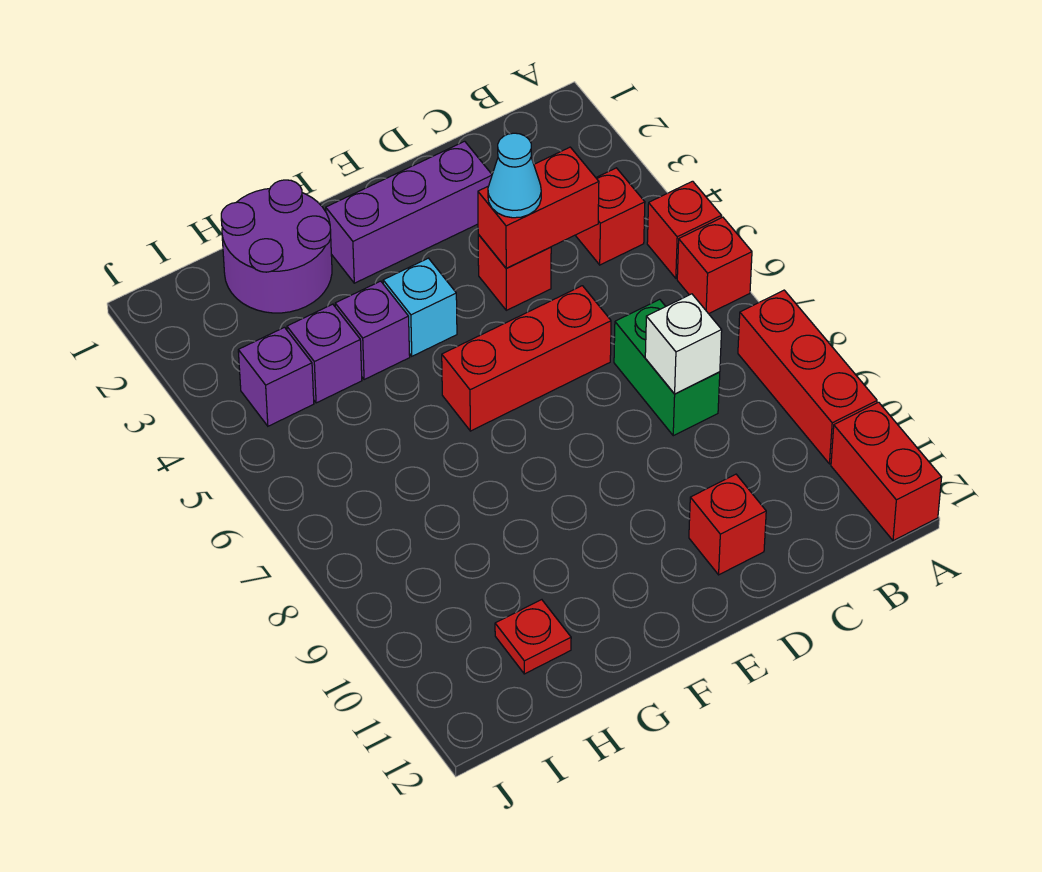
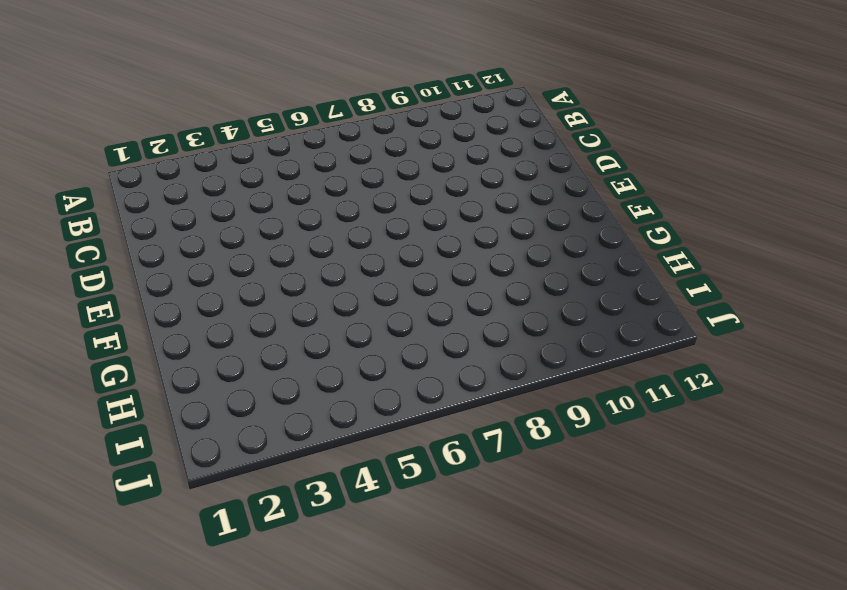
none -> red brick A5 level 1
none -> red brick A6 level 1
none -> red brick A8:A10 level 1

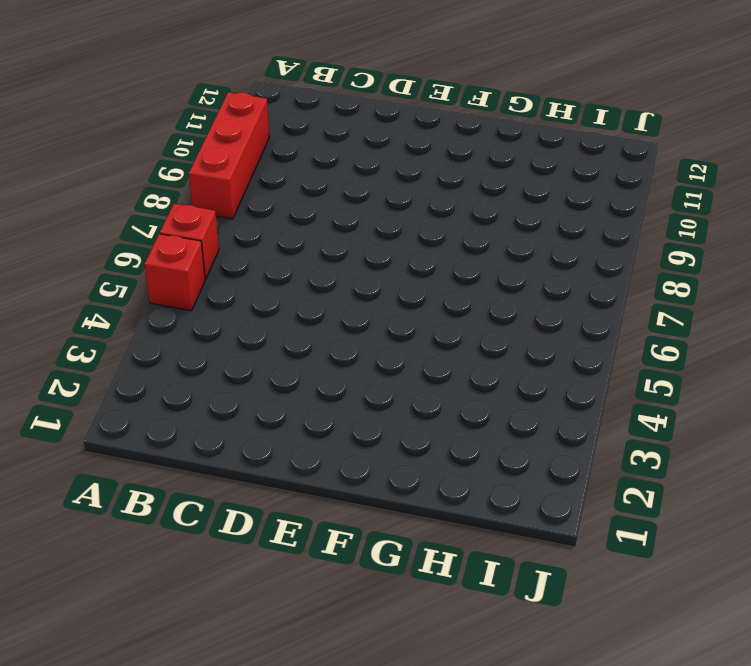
none -> red brick A11:A12 level 1
none -> red brick B4 level 1
none -> green brick C7:C8 level 1

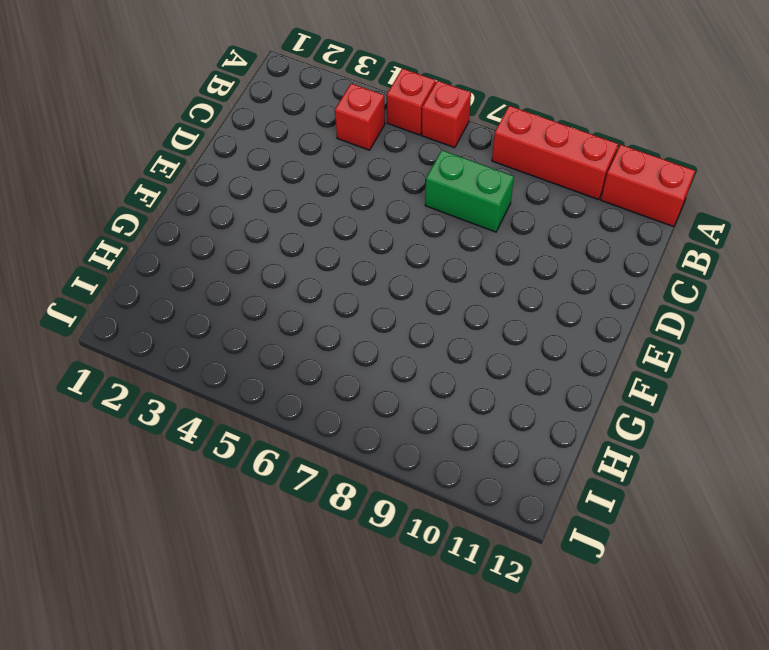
none -> purple brick D2:F2 level 1
none -> red brick D4 level 1
none -> red brick D6:F6 level 1

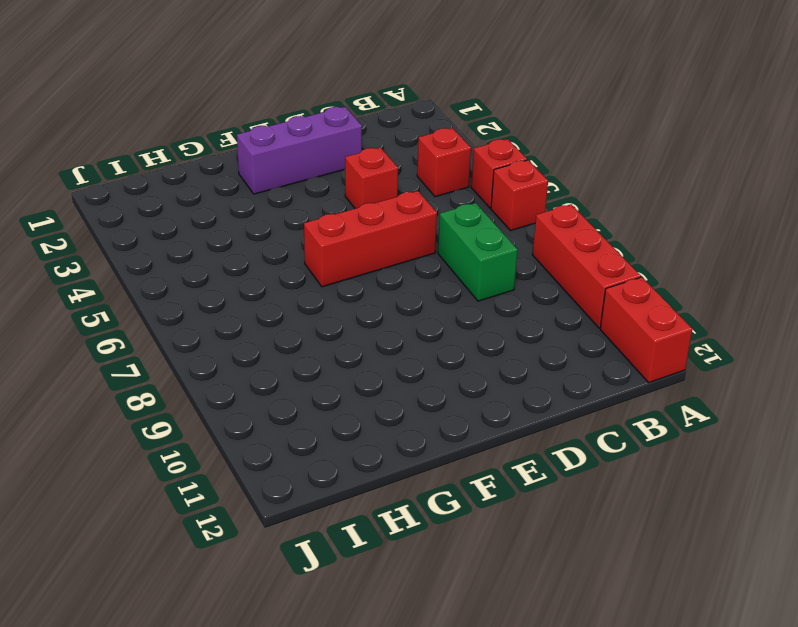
none -> red brick D11 level 1
none -> cyan brick F4 level 1
none -> purple round brick G1:H2 level 1

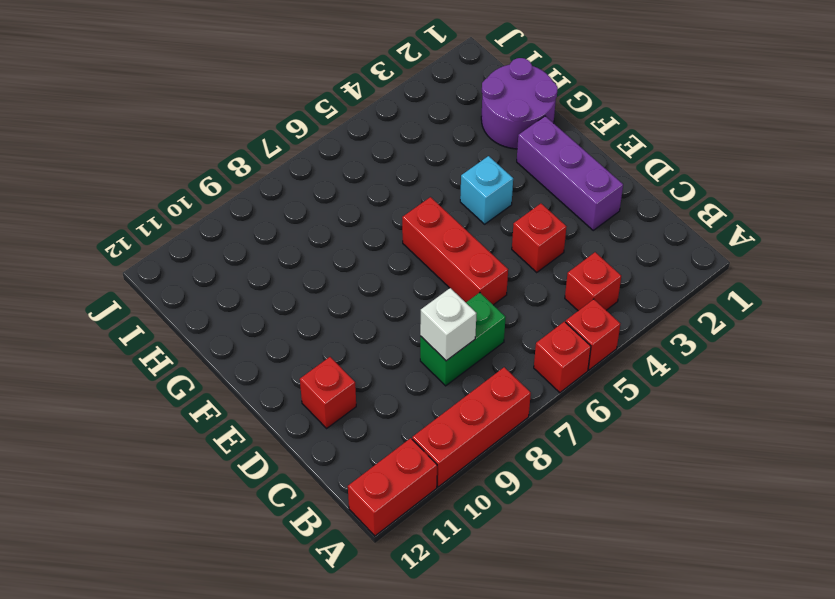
none -> purple brick G4 level 1
none -> purple brick H4 level 1
none -> red plate H11 level 1

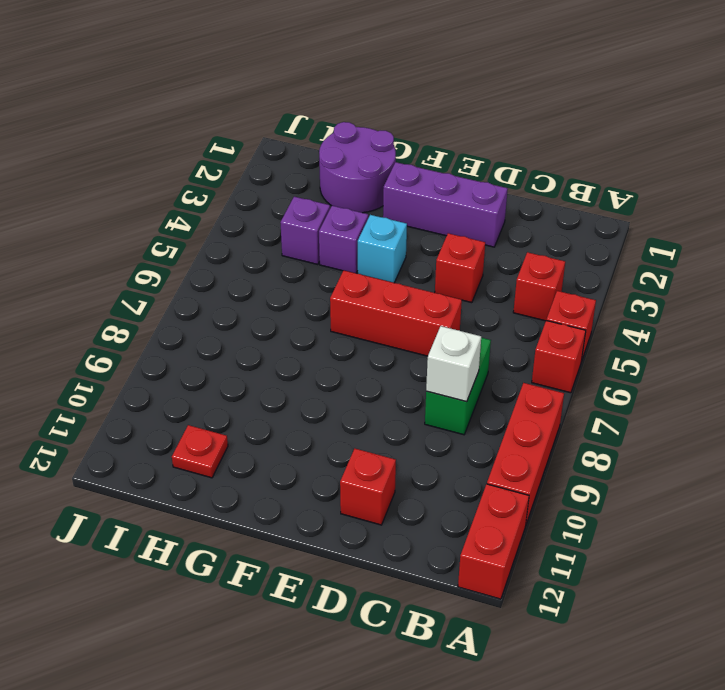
none -> purple brick I4 level 1
none -> red brick C4:D4 level 2
none -> cyan cone D4 level 3

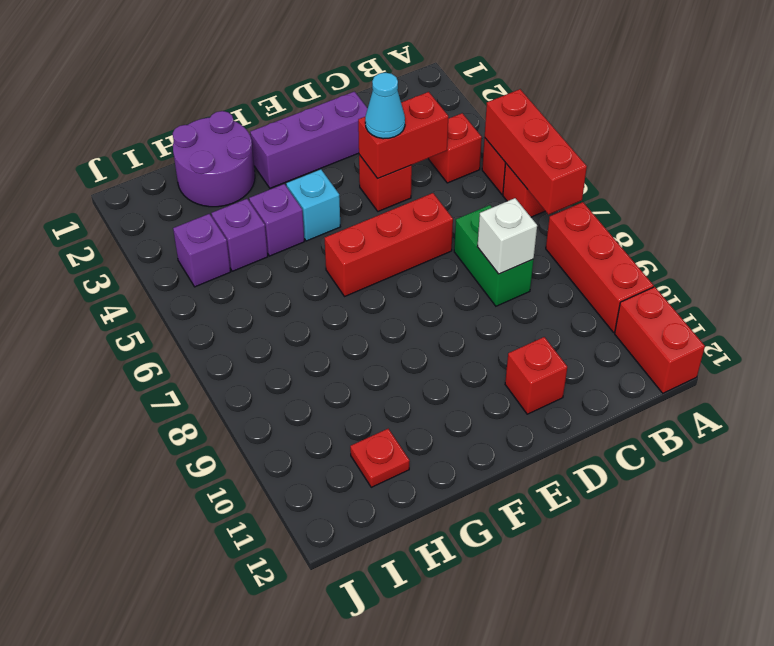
red brick A5:A7 level 2 -> none

